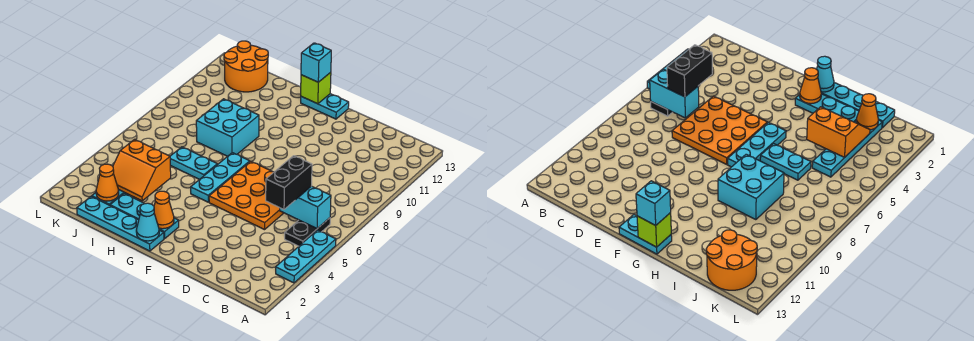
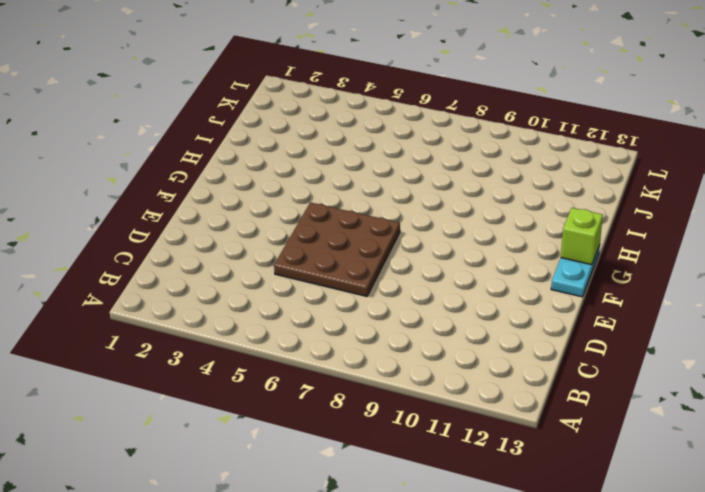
brown plate D5:F7 level 1 -> orange plate D5:F7 level 1
none -> cyan plate A3:A5 level 1
none -> black plate B5:B6 level 1
none -> cyan plate G1:J1 level 1

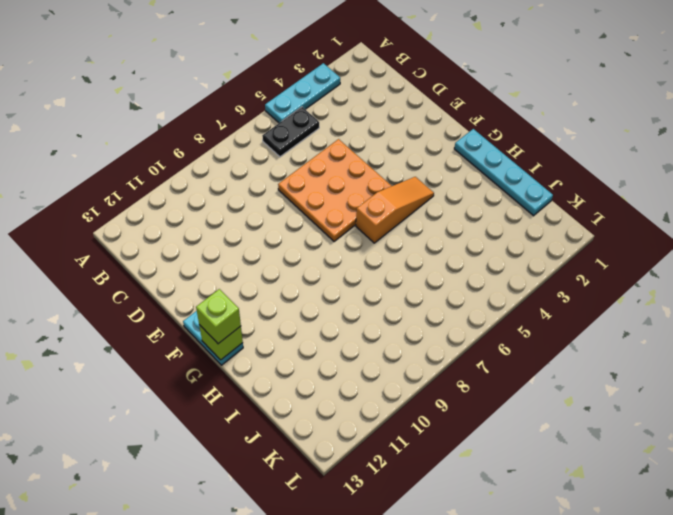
orange slope G4:G6 level 1 top 6 -> cyan plate G5:G7 level 1
lime brick G13 level 3 -> cyan brick G13 level 3
none -> cyan plate G2:I2 level 1
none -> cyan plate H6:I6 level 1
none -> cyan brick H8:I9 level 1

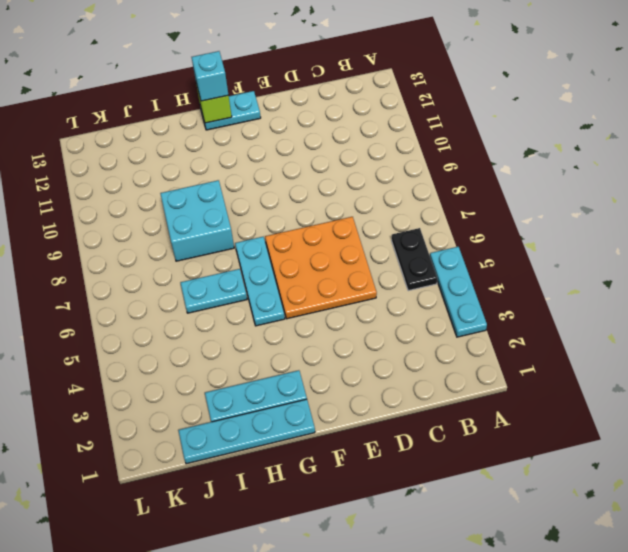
none -> cyan plate J2:J5 level 1
none -> orange round brick J12:K13 level 1
none -> cyan brick B6:C6 level 2

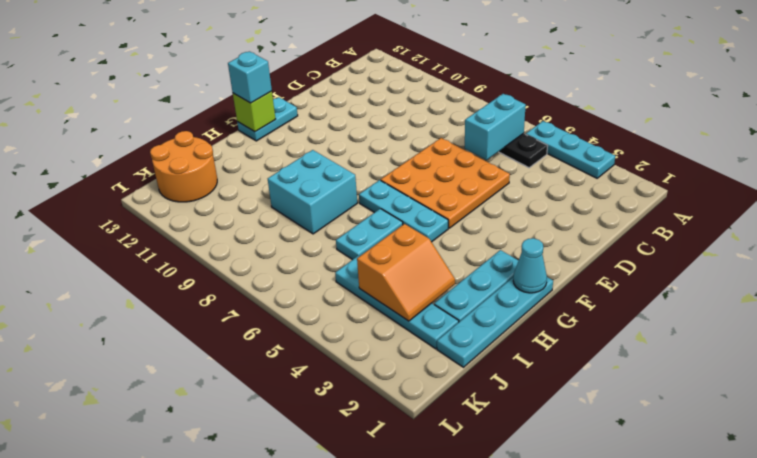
none -> orange cone G2 level 2
none -> orange cone J2 level 2
none -> black brick C5:C6 level 3

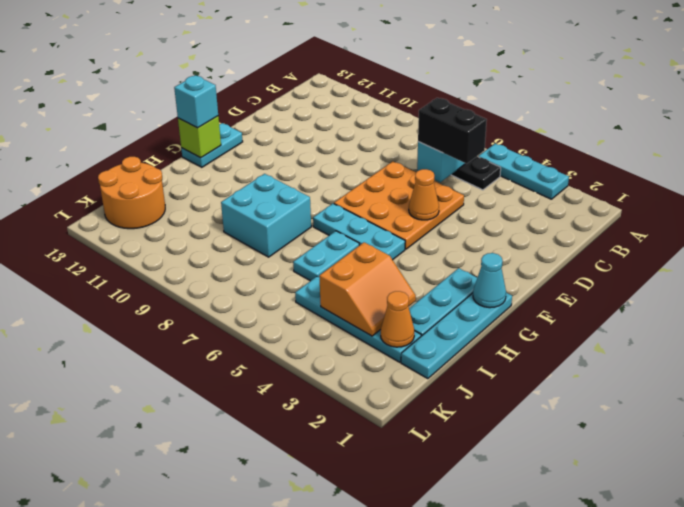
orange cone E5 level 2 -> orange cone G2 level 2

